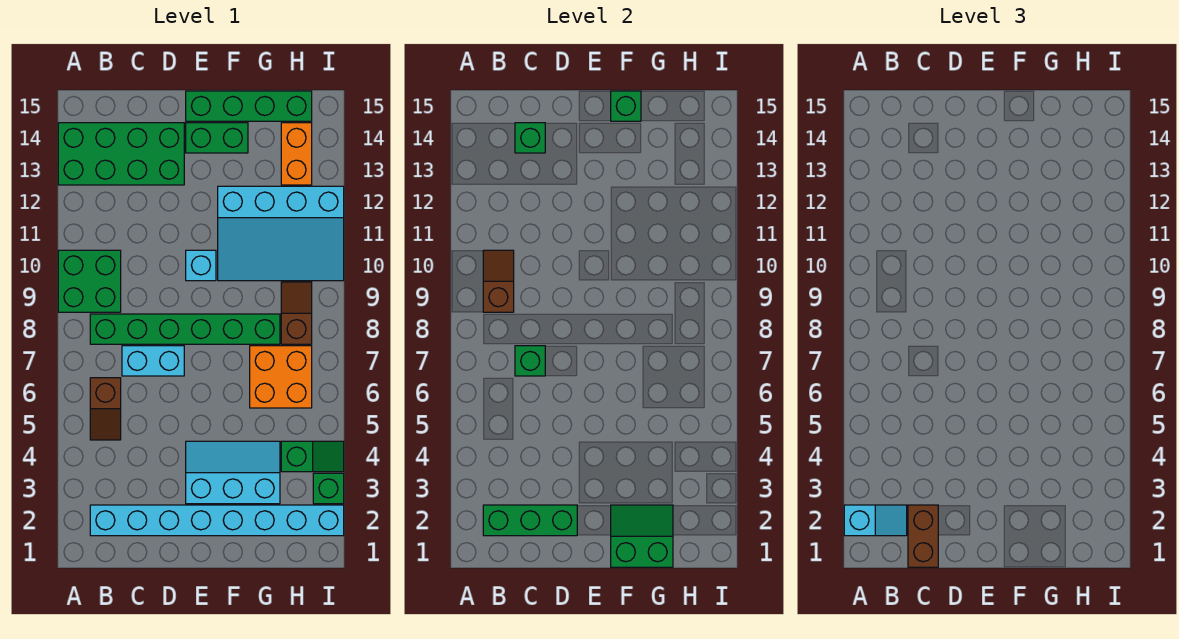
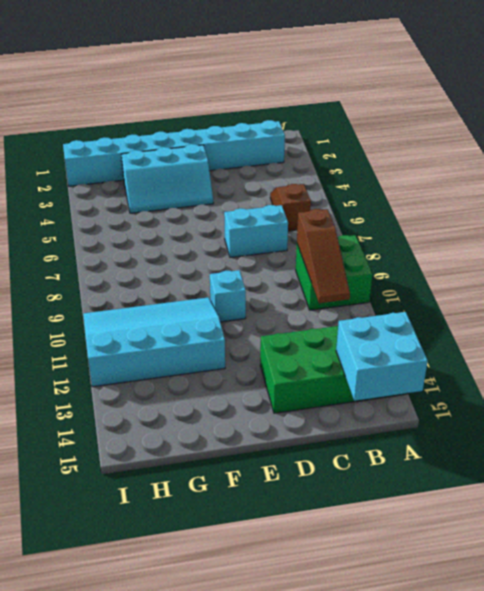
cyan brick A14:B15 level 2 -> none
brown slope B9:B11 level 2 top 9 -> brown slope B9:B10 level 2 top 9
none -> green brick B8:G8 level 1
none -> green brick E14:F14 level 1
none -> green brick E15:H15 level 1

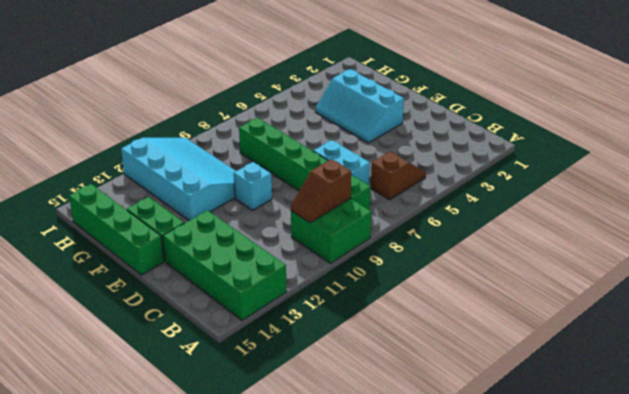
none -> cyan brick B2:I2 level 1
none -> orange brick G6:H7 level 1
none -> green slope H4:I4 level 1 top H

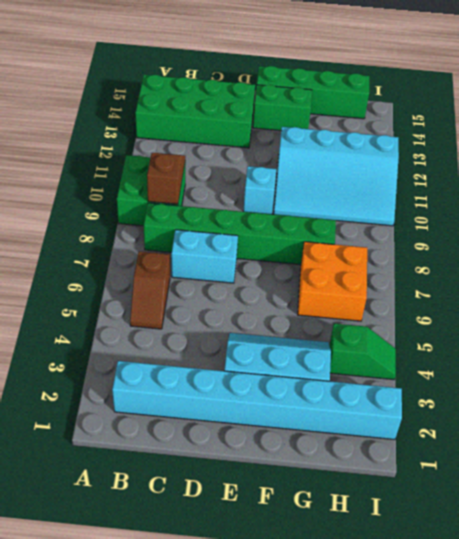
none -> brown slope H8:H9 level 1 top 8
none -> orange brick H13:H14 level 1
none -> green brick I3 level 1

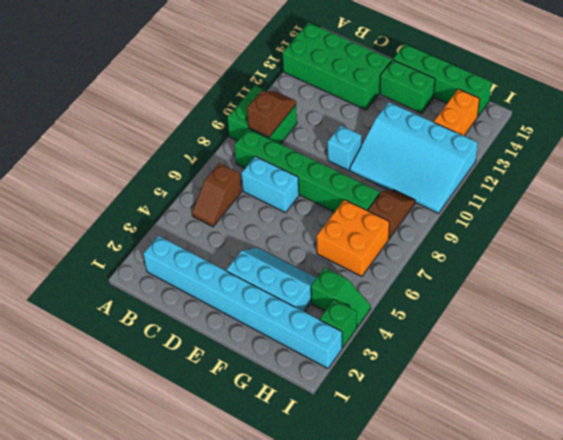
none -> green brick B2:D2 level 2
none -> green brick C7 level 2
none -> green brick C14 level 2

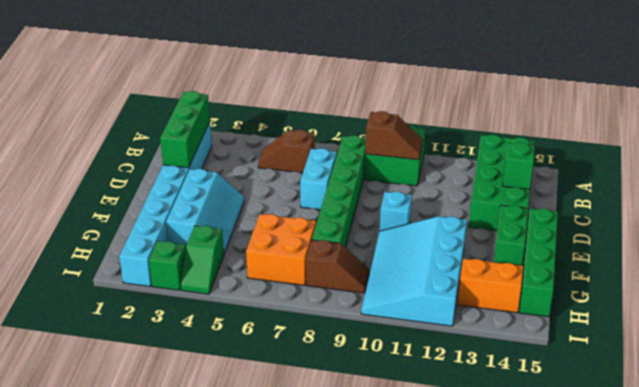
none -> green brick C7 level 2
none -> green slope F1:G2 level 2 top 1
none -> green brick F15 level 2

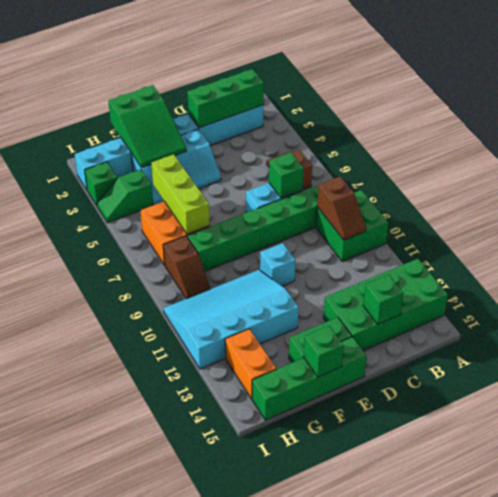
green slope F1:G3 level 2 top 1 -> green slope F1:G2 level 2 top 1
lime brick G5:G7 level 2 -> none
none -> cyan slope A2:B2 level 3 top A
none -> brown brick C1:C2 level 3

